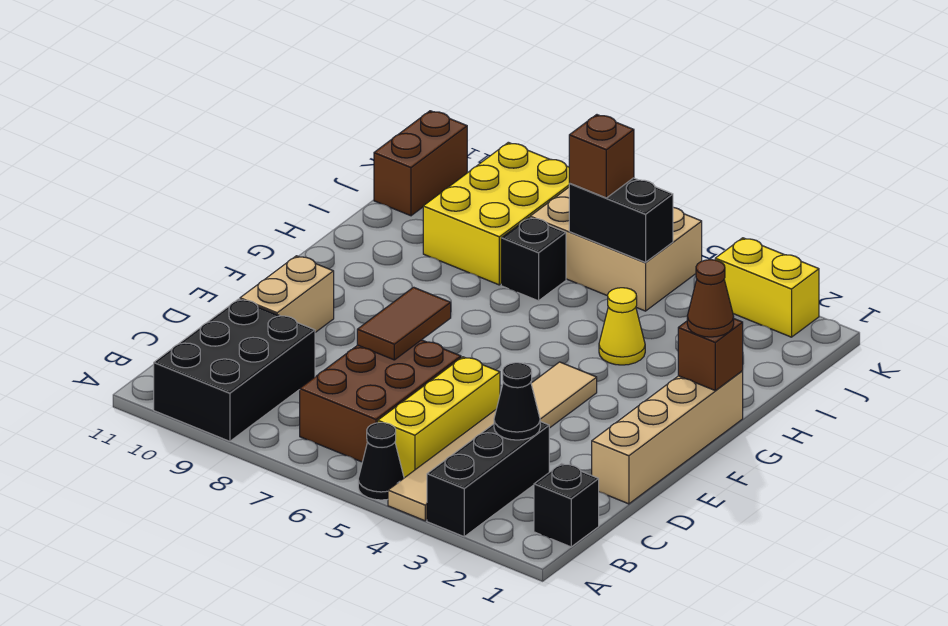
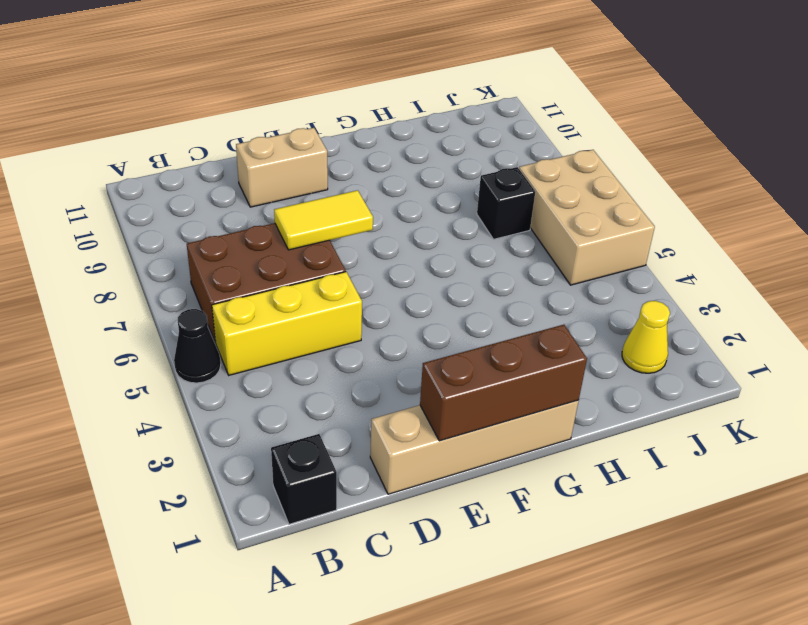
yellow tile D7:E7 level 2 -> brown tile D7:E7 level 2
brown brick E1:G1 level 2 -> brown brick G1 level 2
yellow cone J2 level 1 -> yellow cone H4 level 1
none -> black brick A3:C3 level 1
none -> tan tile A4:F4 level 1
none -> black brick A9:C10 level 1

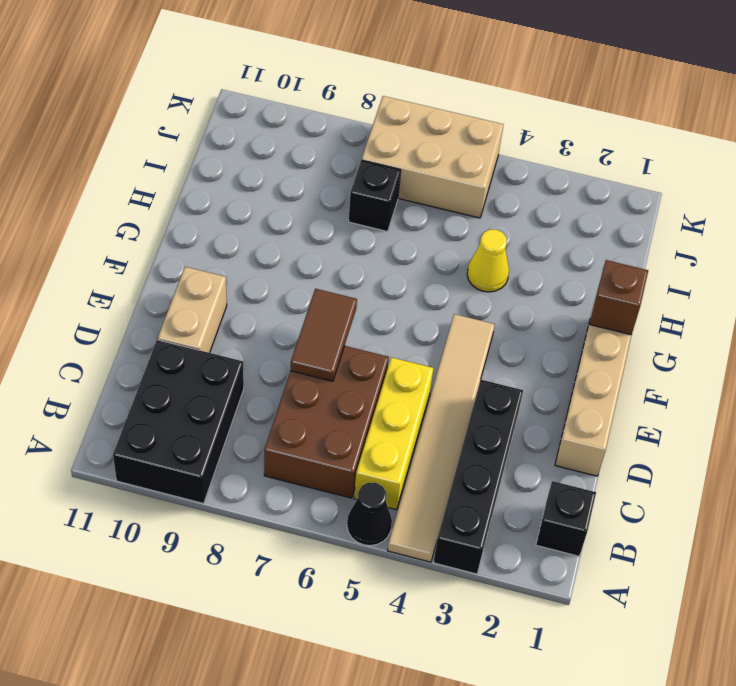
black brick A3:D3 level 1 -> black brick A3:C3 level 1
none -> yellow brick I8:K9 level 1
none -> brown brick J11:K11 level 1
none -> yellow brick K2:K3 level 1

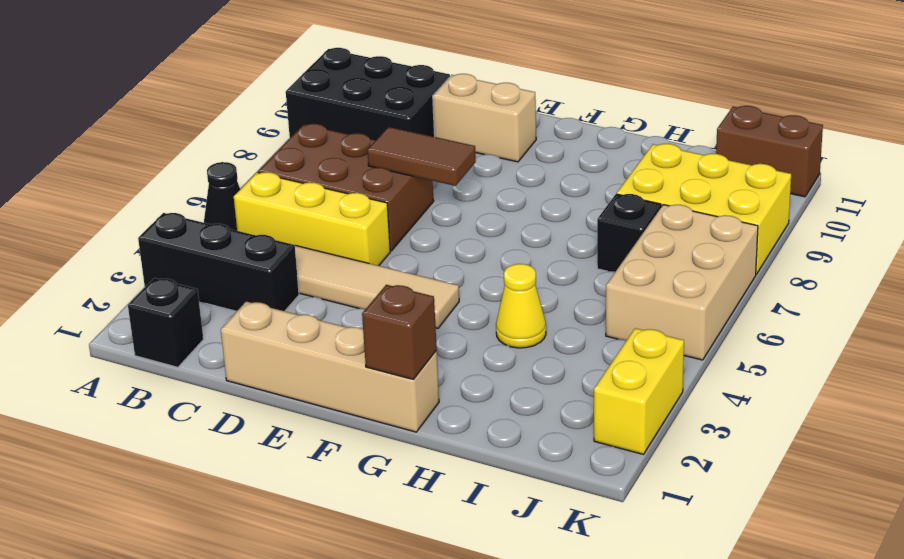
none -> black cone C3 level 2
none -> black brick J5:J6 level 2
none -> brown cone G1 level 3

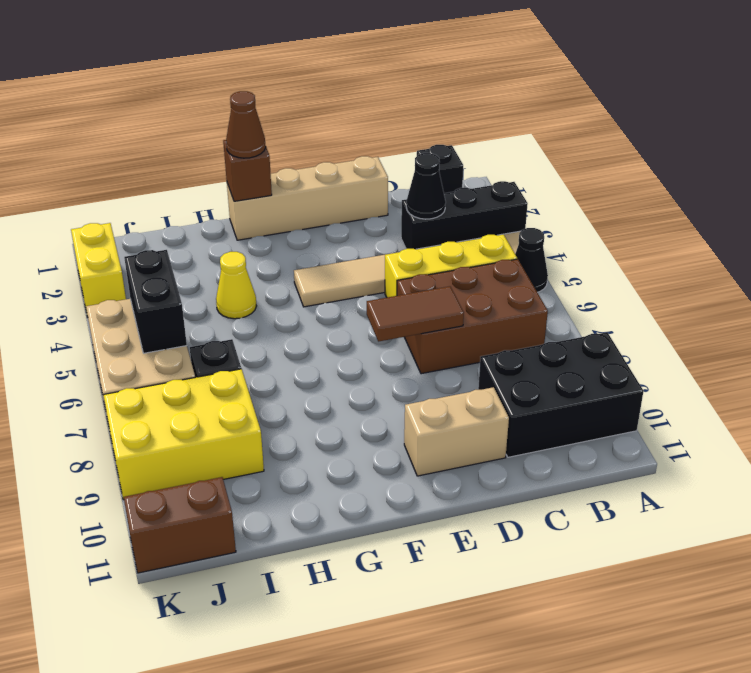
none -> brown brick J6 level 3

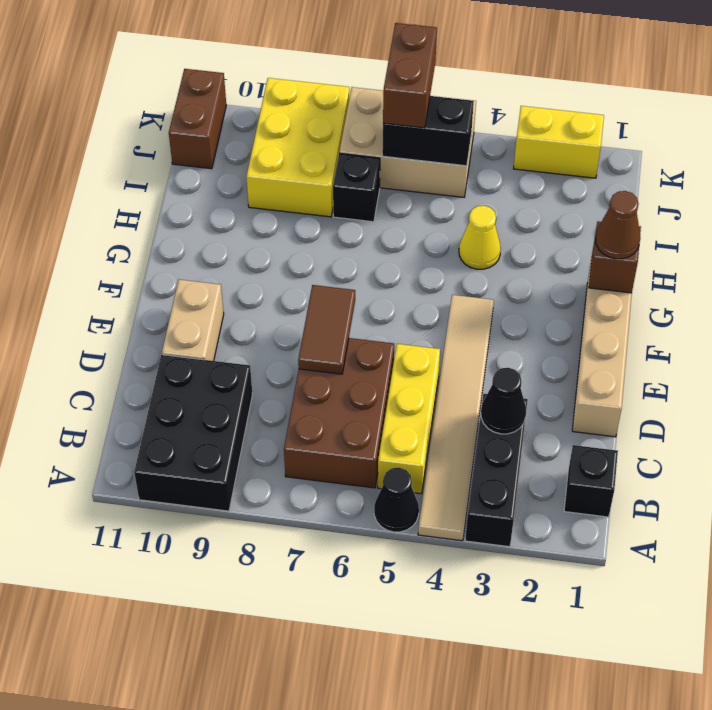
brown brick J6:K6 level 3 -> brown brick J6 level 3

